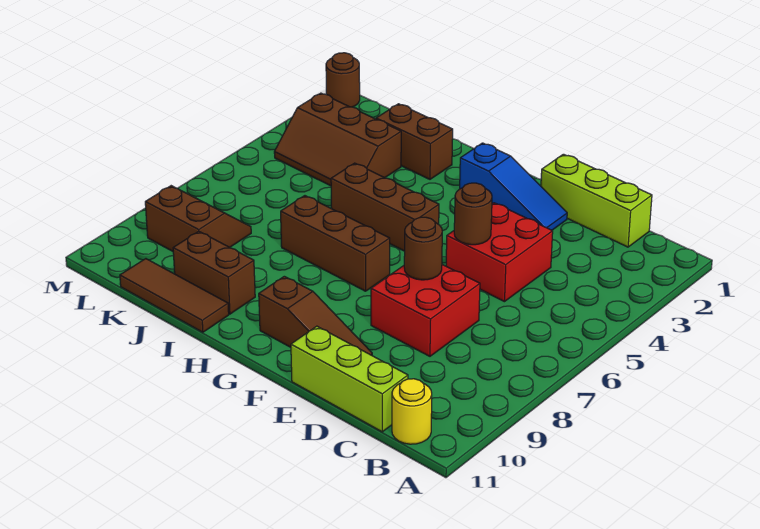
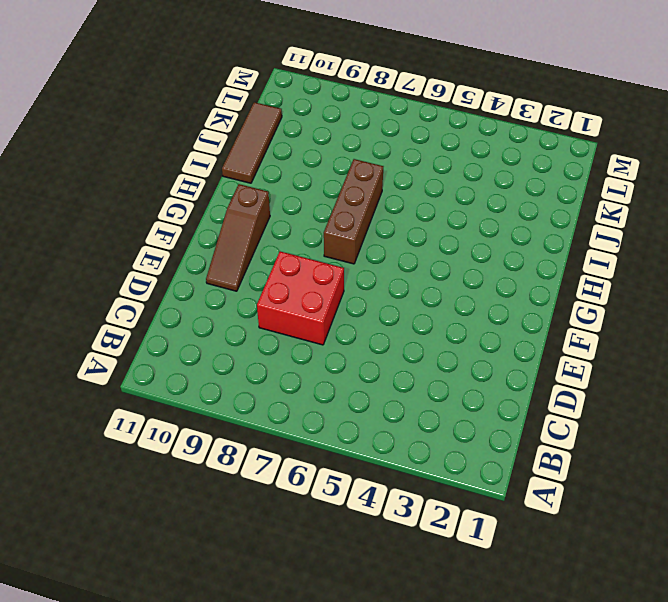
none -> yellow round brick B11 level 1
none -> lime brick C1:E1 level 1
none -> lime brick C11:E11 level 1

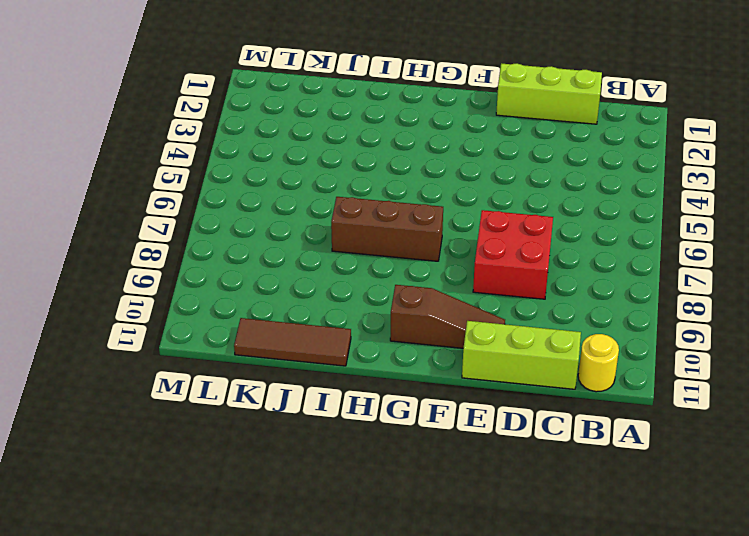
none -> red brick D4:E5 level 1
none -> blue slope E2:G2 level 1 top G
none -> brown brick G5:I5 level 1

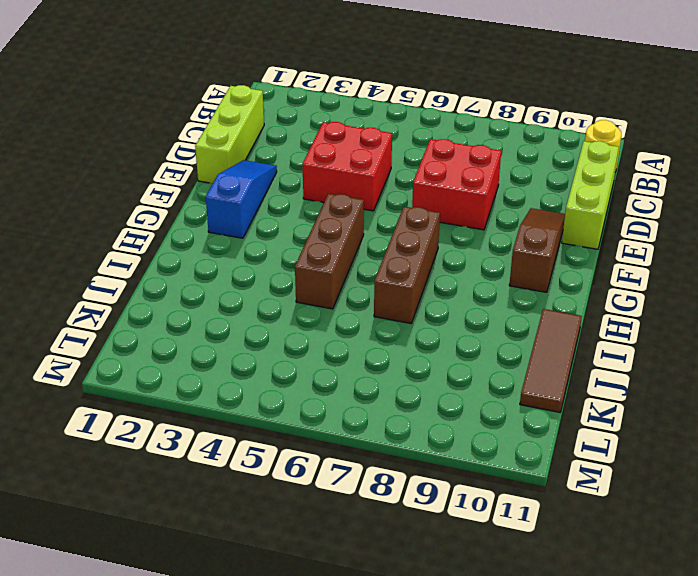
none -> brown brick I2:J2 level 1
none -> brown brick I10:J10 level 1
none -> brown slope J3:L4 level 1 top 3

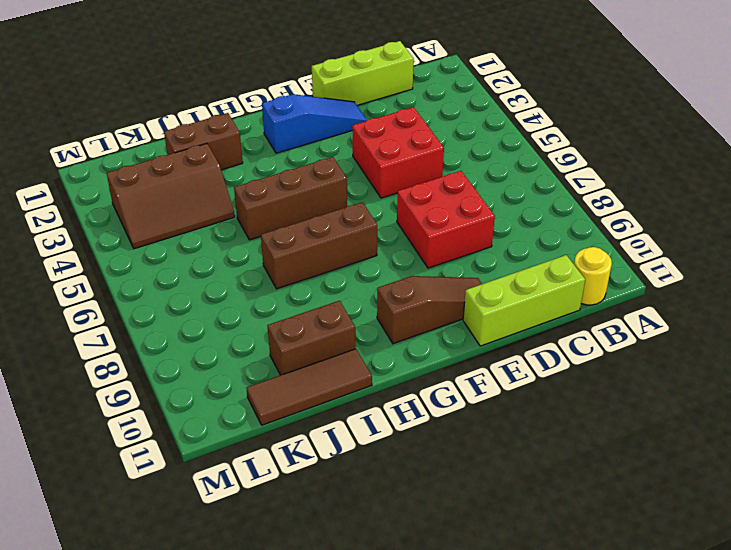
none -> brown slope K8:L9 level 1 top 9
none -> brown round brick M1 level 1
none -> brown round brick E5 level 2

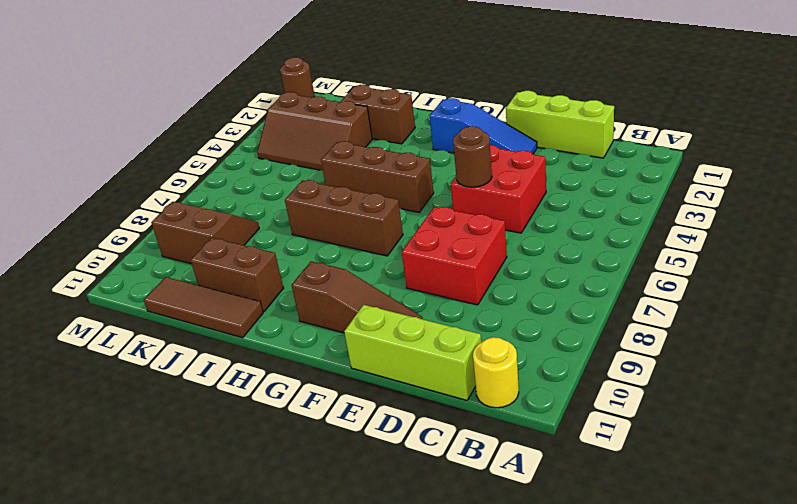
none -> brown round brick E7 level 2

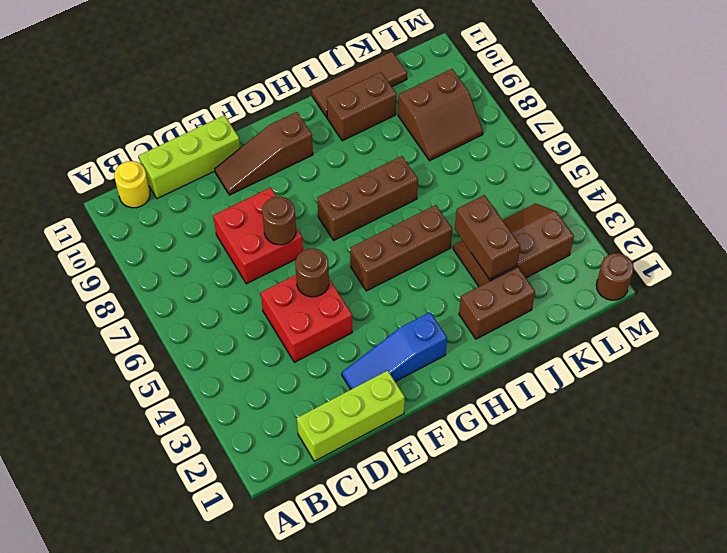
brown brick J3:J4 level 2 -> none

